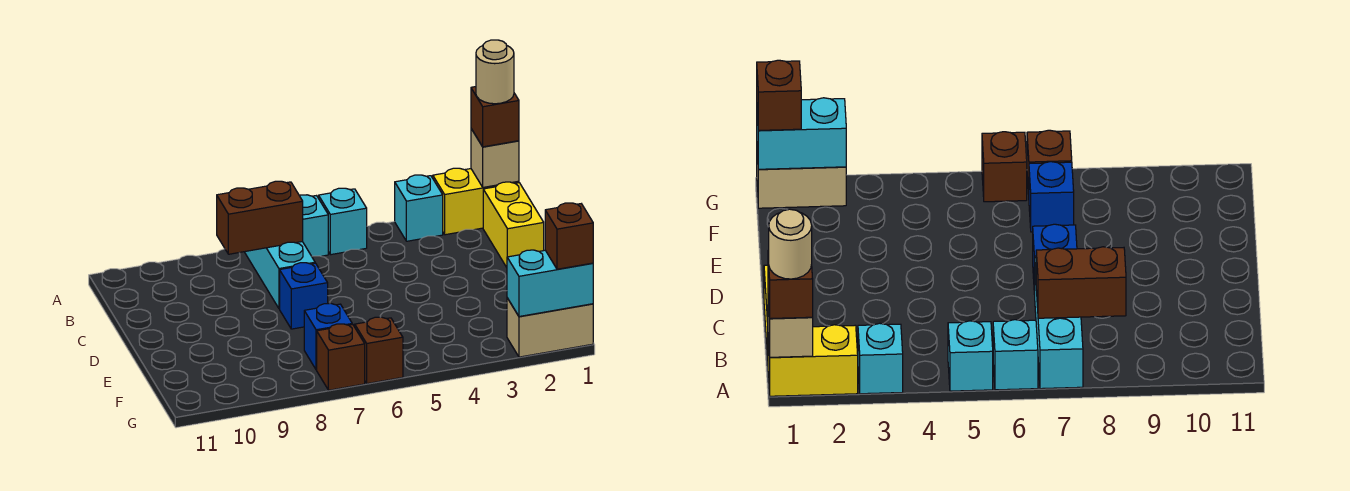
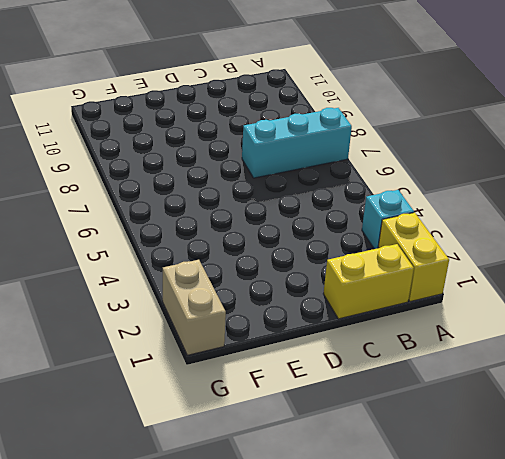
none -> cyan brick A5 level 1
none -> cyan brick A6 level 1
none -> blue brick D7 level 1

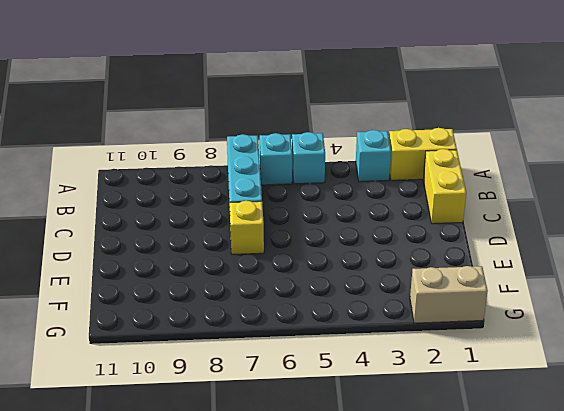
yellow brick D7 level 1 -> blue brick D7 level 1
none -> blue brick F7 level 1
none -> brown brick G6 level 1
none -> brown brick G7 level 1

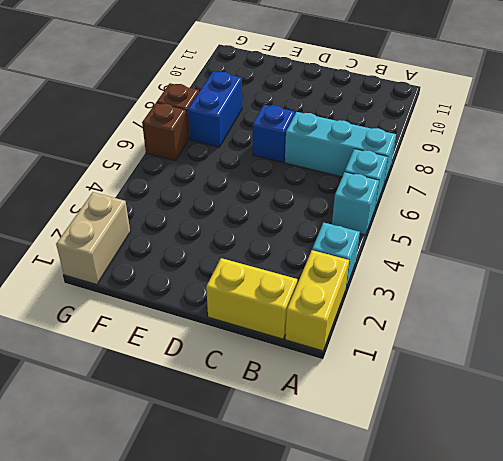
blue brick F7:F8 level 1 -> blue brick F7 level 1
none -> tan brick A1 level 2
none -> brown brick B7:B8 level 2
none -> cyan brick G1:G2 level 2

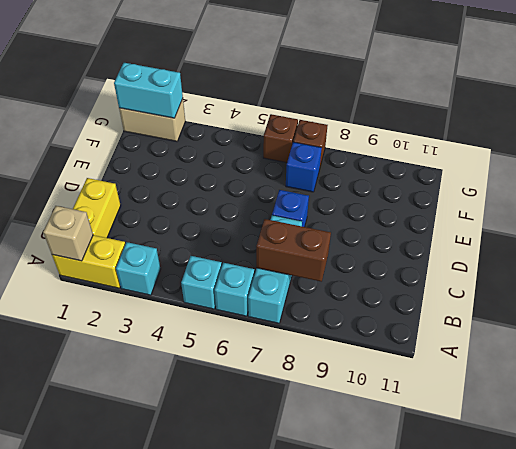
none -> brown brick A1 level 3
none -> brown brick G1 level 3
none -> tan round brick A1 level 4

